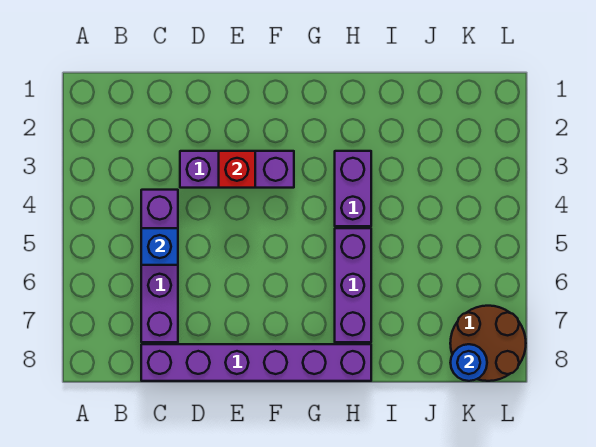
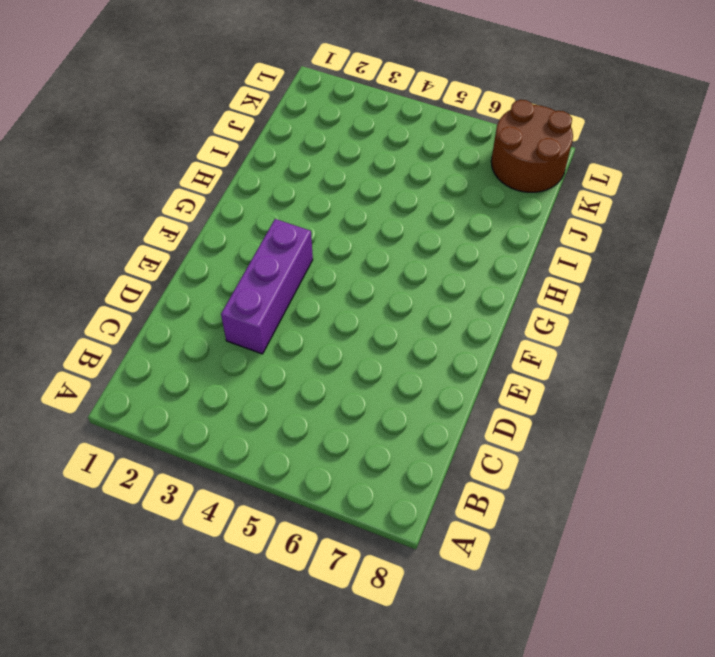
none -> purple brick C4:C7 level 1
none -> purple brick C8:H8 level 1

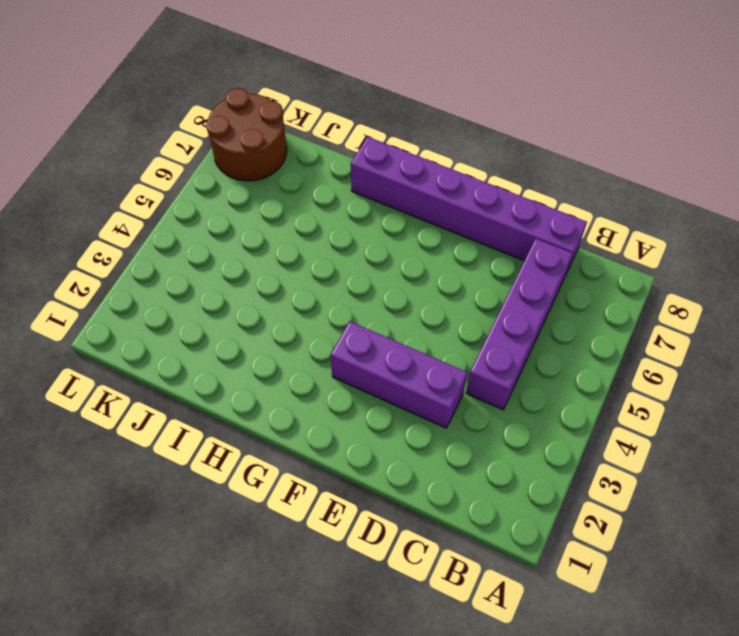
none -> purple brick H3:H4 level 1
none -> purple brick H5:H7 level 1

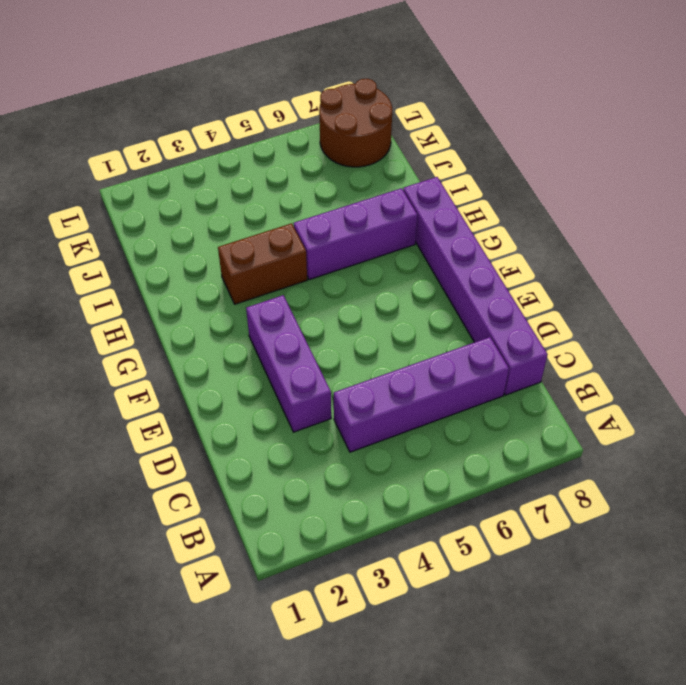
brown brick H3:H4 level 1 -> purple brick H3:H4 level 1
none -> blue brick C5 level 2
none -> red brick E3 level 2

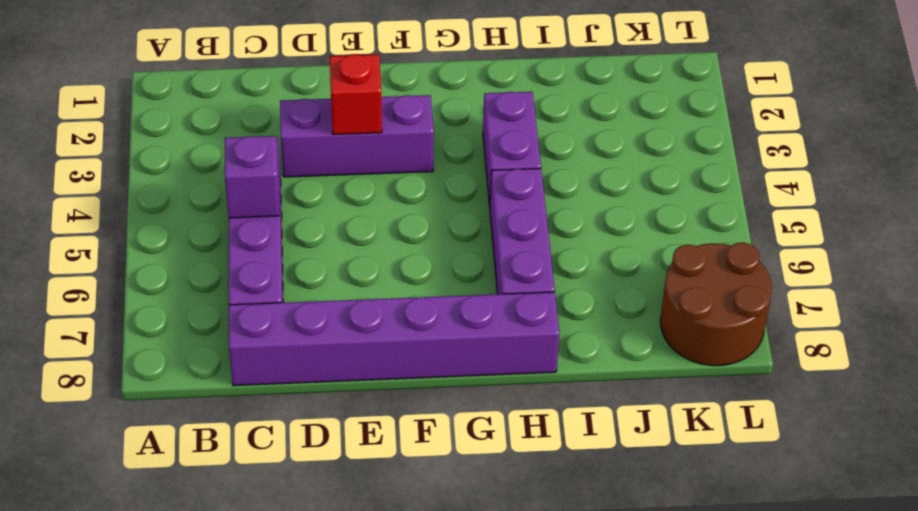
purple brick C5 level 2 -> blue brick C5 level 2
none -> blue round brick K8 level 2

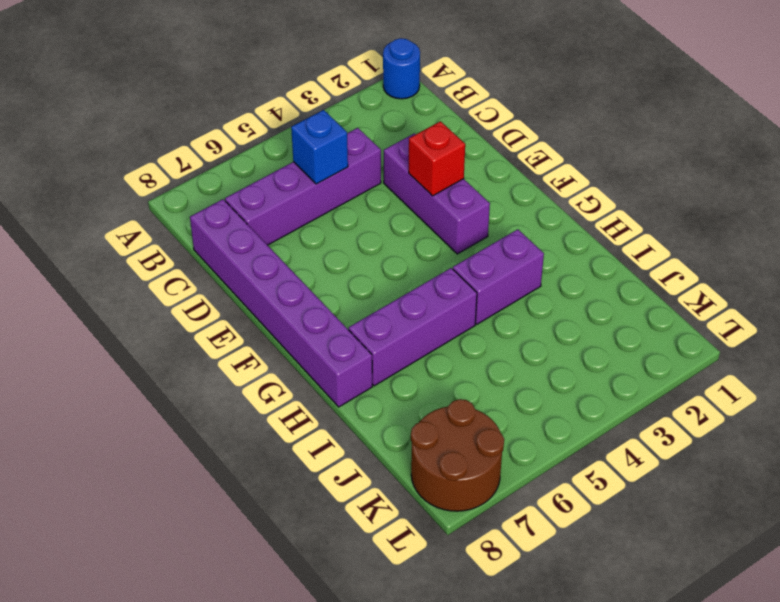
blue round brick A1 level 1 -> blue round brick K8 level 2

